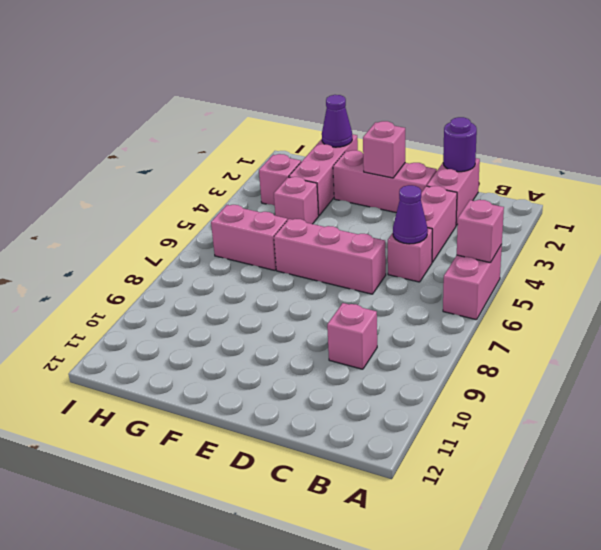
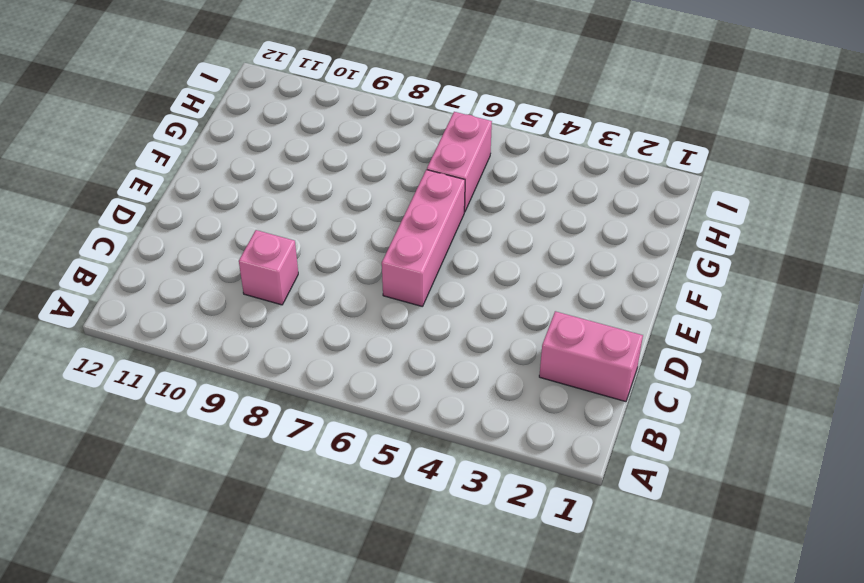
none -> pink brick A5:A6 level 1
none -> pink brick C3:C4 level 1
none -> pink brick C5 level 1

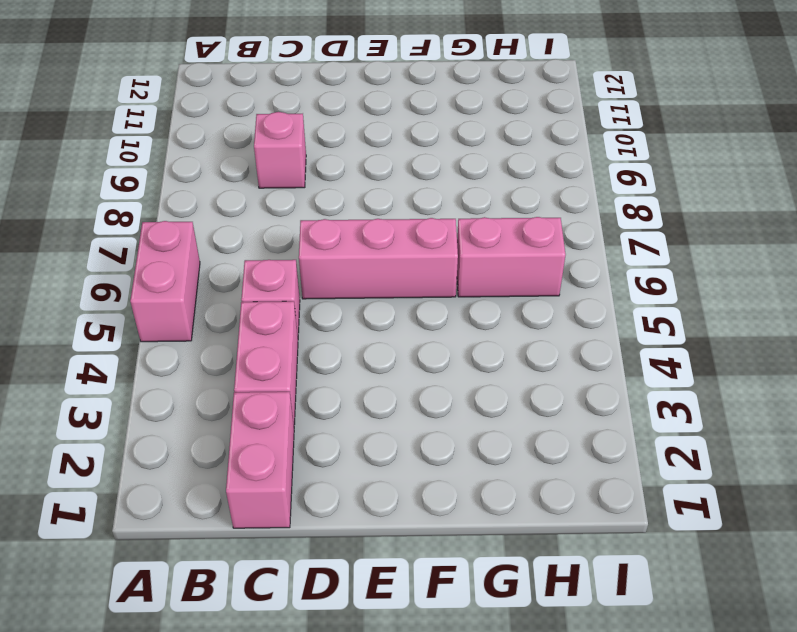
none -> pink brick D2:F2 level 1
none -> pink brick G1:G3 level 1
none -> pink brick G4 level 1

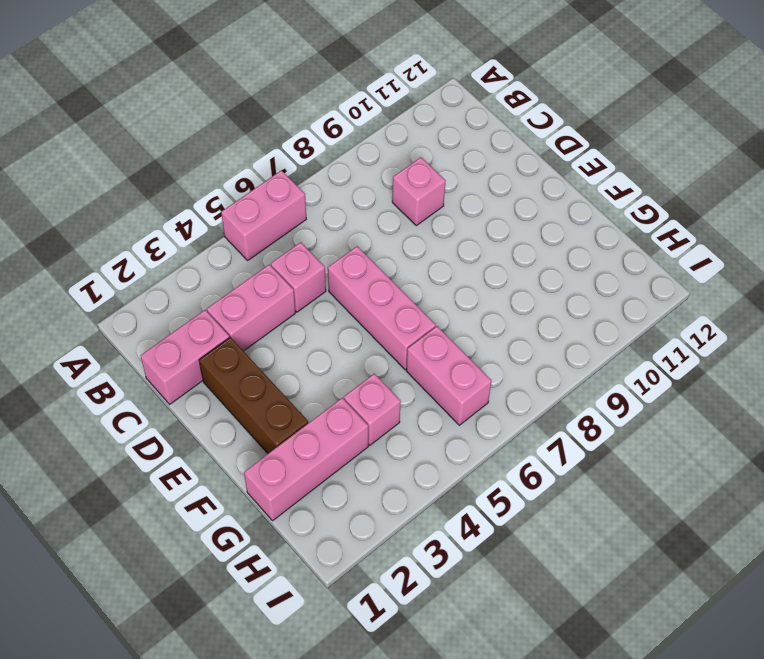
brown brick D2:F2 level 1 -> pink brick D2:F2 level 1
none -> pink brick H3 level 1
none -> pink brick A5 level 2
none -> purple round brick C1 level 2

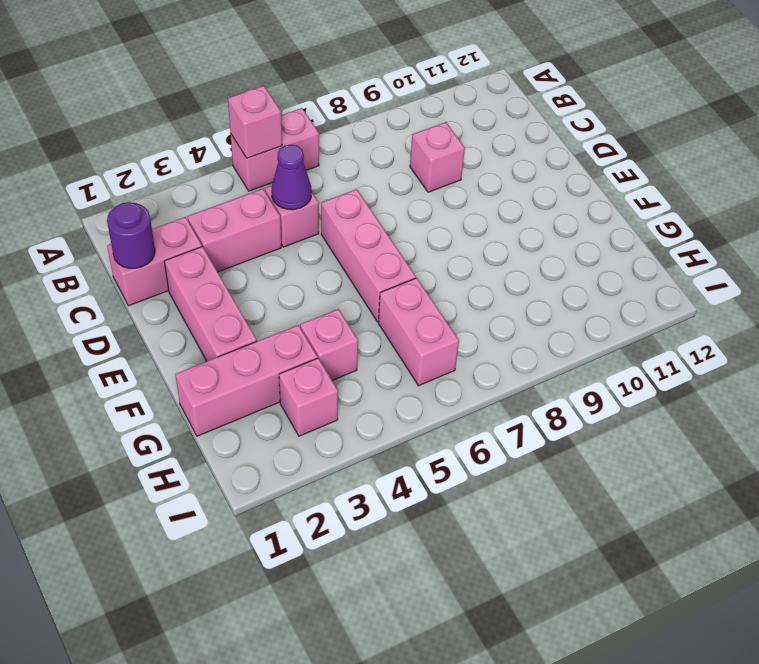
none -> pink brick E2 level 2
none -> purple cone G1 level 2

